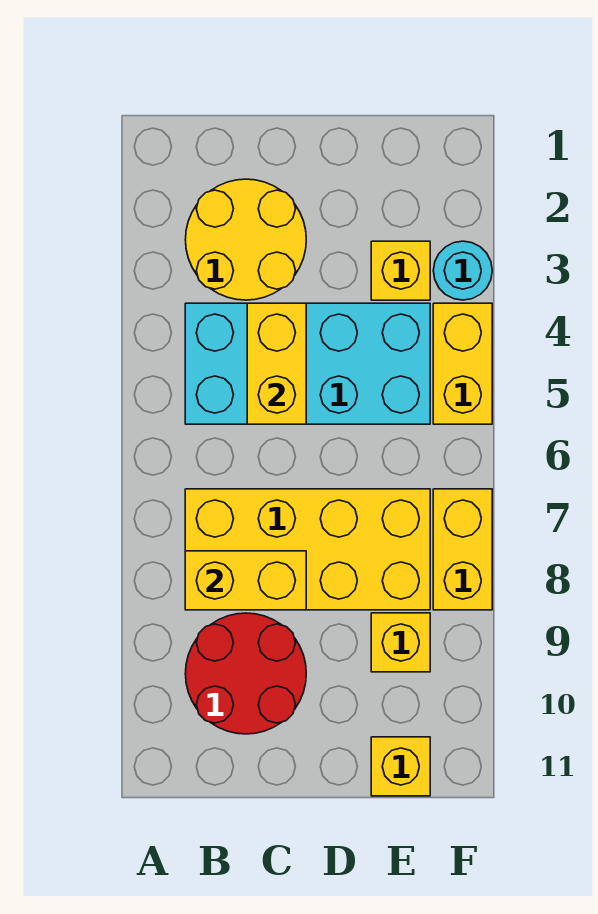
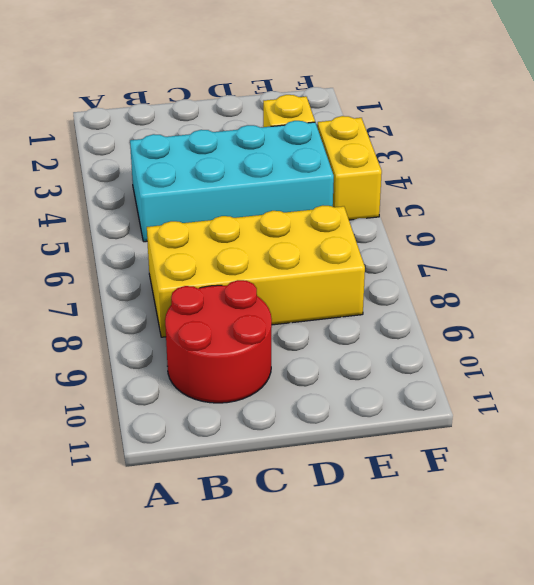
none -> yellow round brick B2:C3 level 1
none -> yellow brick E9 level 1
none -> yellow brick E11 level 1

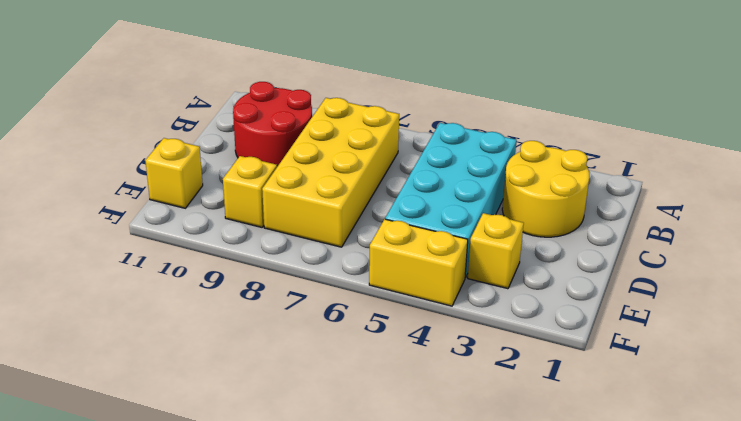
none -> cyan round brick F3 level 1
none -> yellow brick F7:F8 level 1
none -> yellow brick B8:C8 level 2

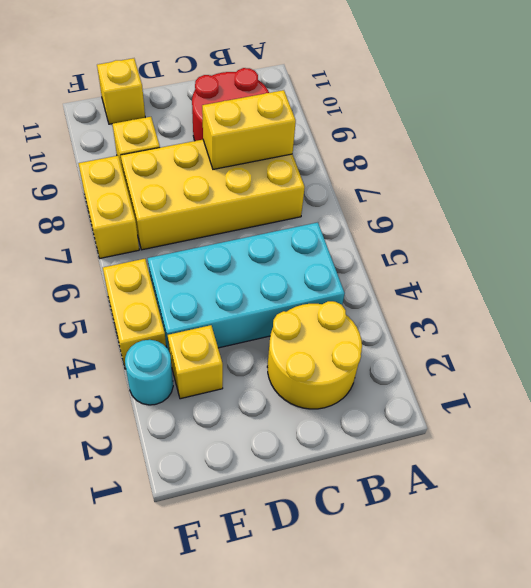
none -> yellow brick C4:C5 level 2

